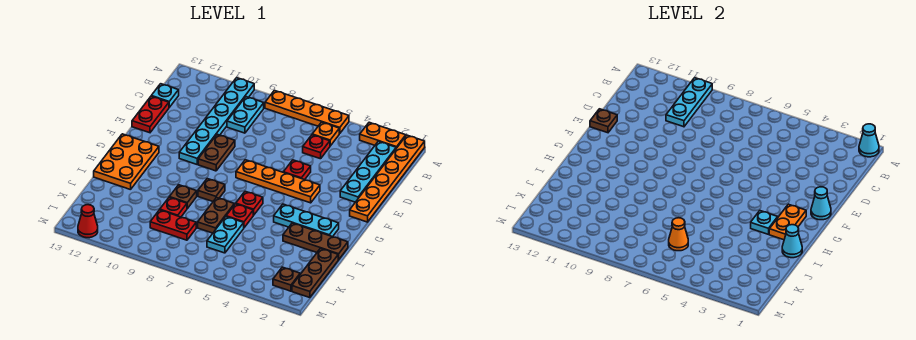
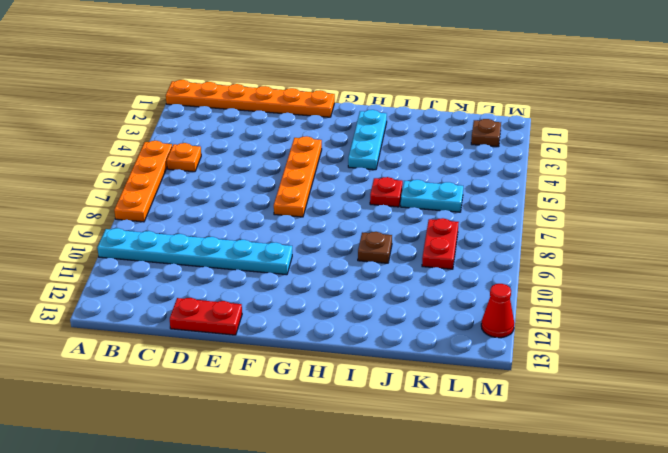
none -> orange plate A2:A3 level 1
none -> cyan plate B2:E2 level 1
none -> cyan plate B9:C9 level 1
none -> red plate C5 level 1

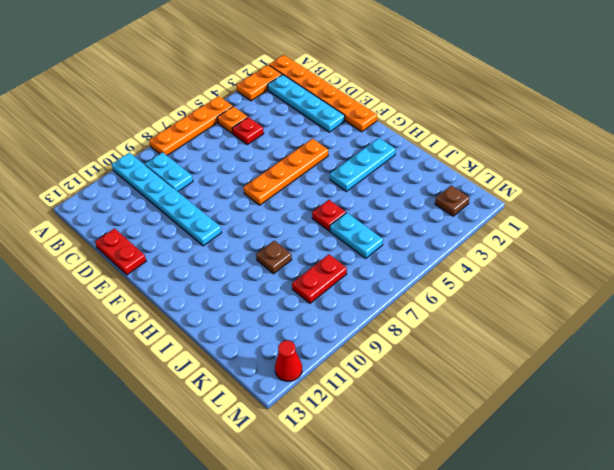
none -> cyan plate C13 level 1
none -> red plate E5 level 1
none -> brown plate E9:F9 level 1
none -> orange plate G12:I13 level 1

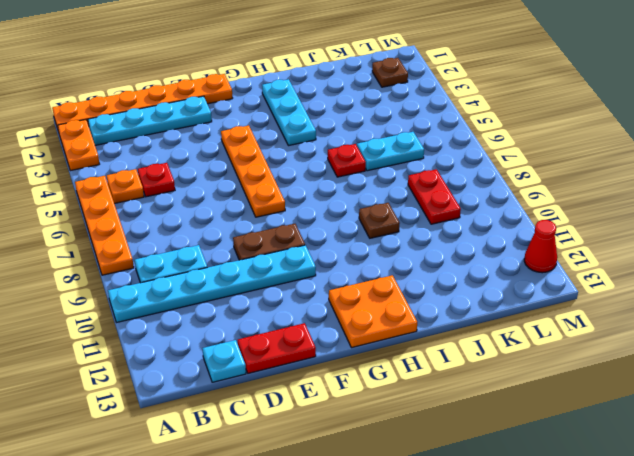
orange plate G12:H13 level 1 -> orange plate G12:I13 level 1
none -> red plate E5 level 1
none -> red plate H6 level 1
none -> brown plate H8 level 1
none -> brown plate I1:I3 level 1

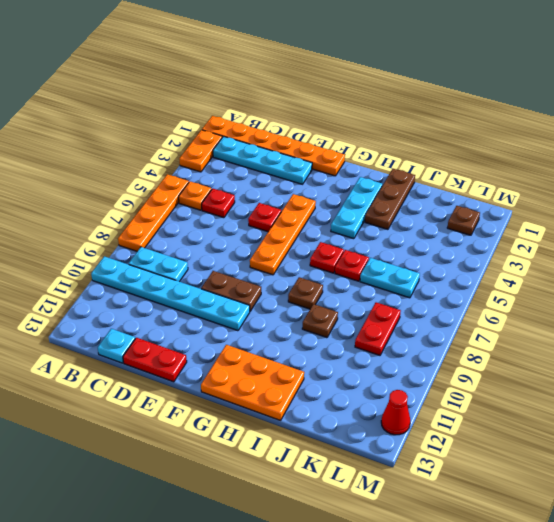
none -> brown plate I7:J7 level 1
none -> brown plate J1:L1 level 1
none -> red plate J9 level 1
none -> cyan cone A1 level 2

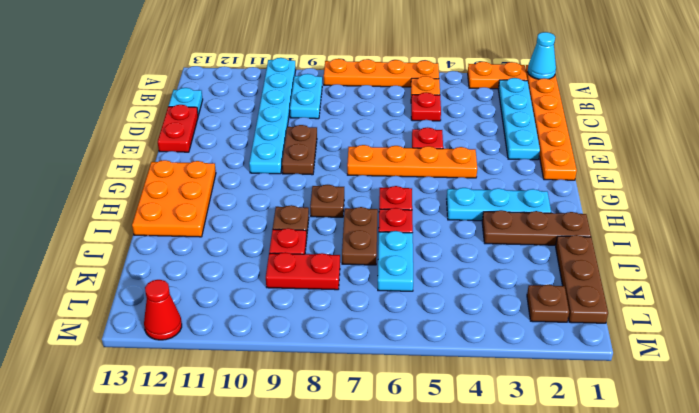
none -> cyan plate A10:C10 level 2
none -> brown plate E13 level 2
none -> cyan cone F1 level 2
none -> orange plate G2:H2 level 2

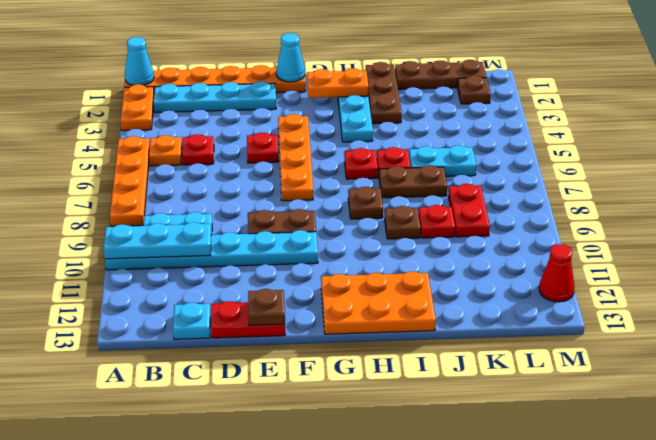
none -> cyan plate H3 level 2
none -> cyan cone I1 level 2
none -> orange cone K6 level 2

